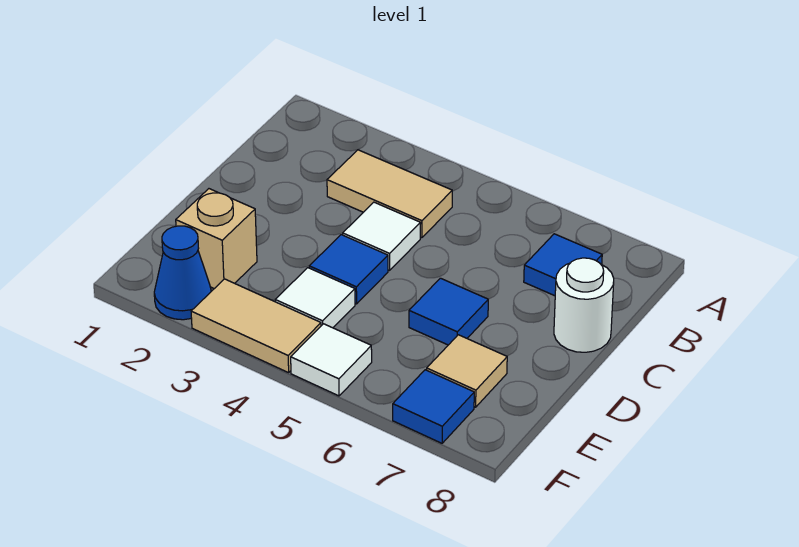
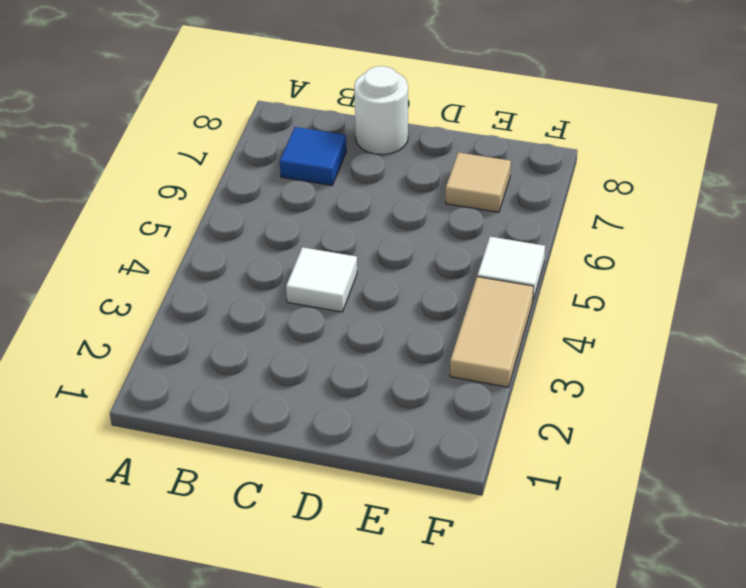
none -> tan tile B3:B4 level 1
none -> blue tile D4 level 1
none -> blue tile D6 level 1

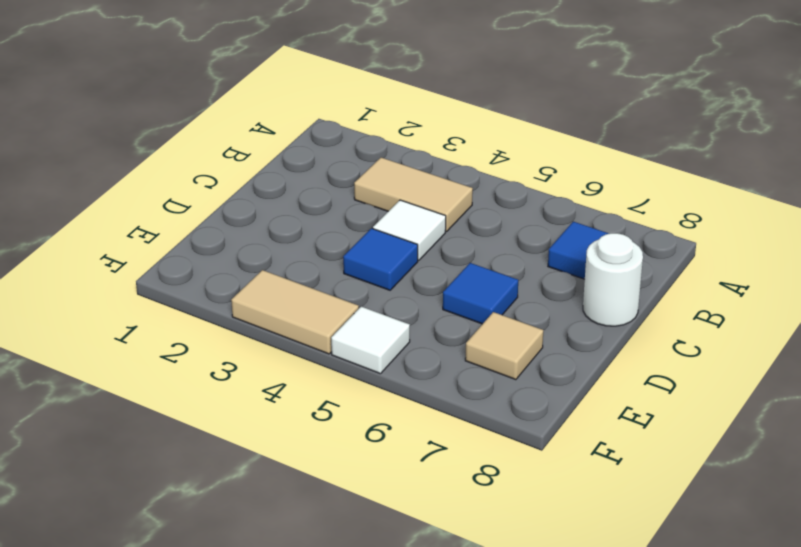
none -> tan brick E2 level 1
none -> white tile E4 level 1
none -> blue cone F2 level 1

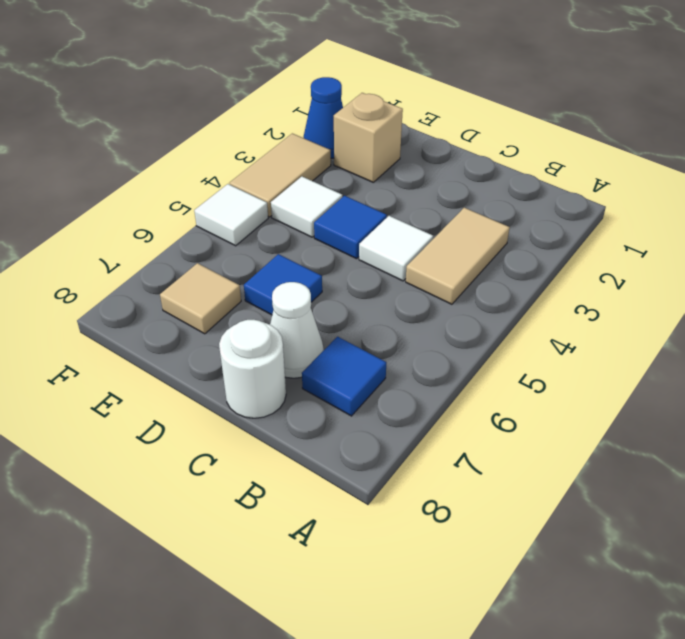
white cone C7 level 1 -> none
none -> blue tile F7 level 1

